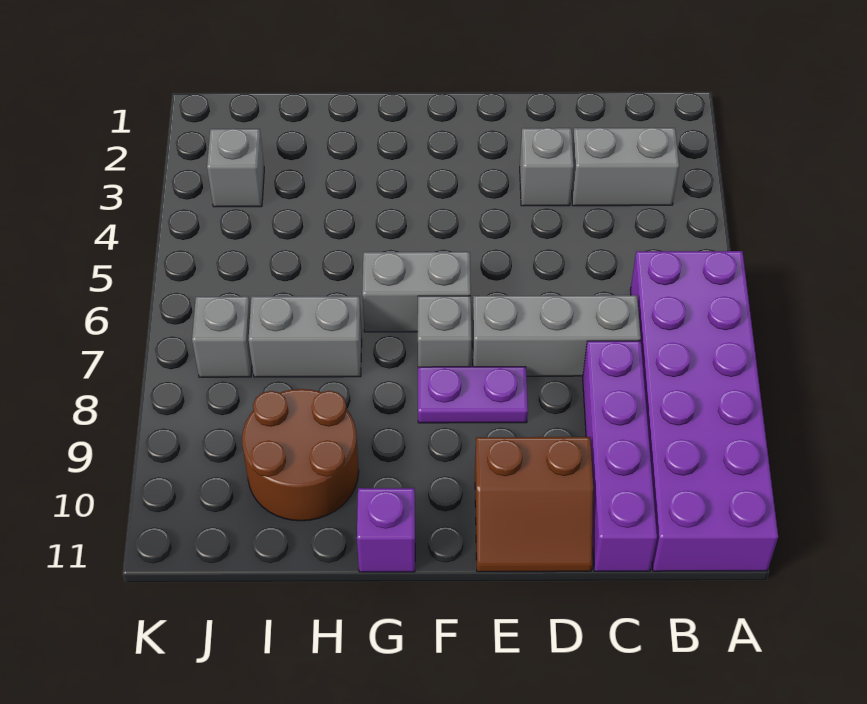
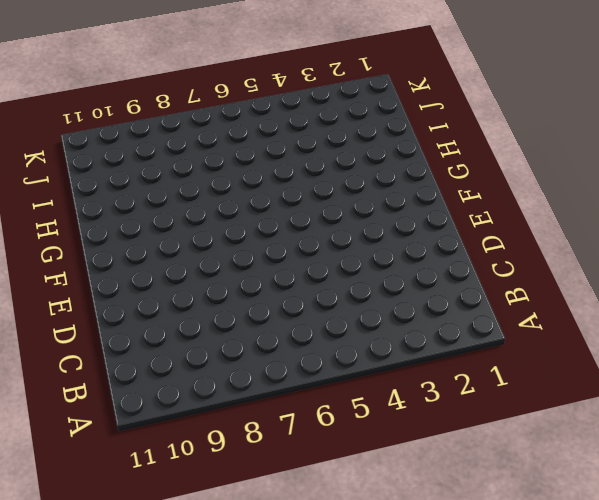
none -> purple brick A6:B11 level 1
none -> grey brick B3:C3 level 1
none -> grey brick C7:E7 level 1

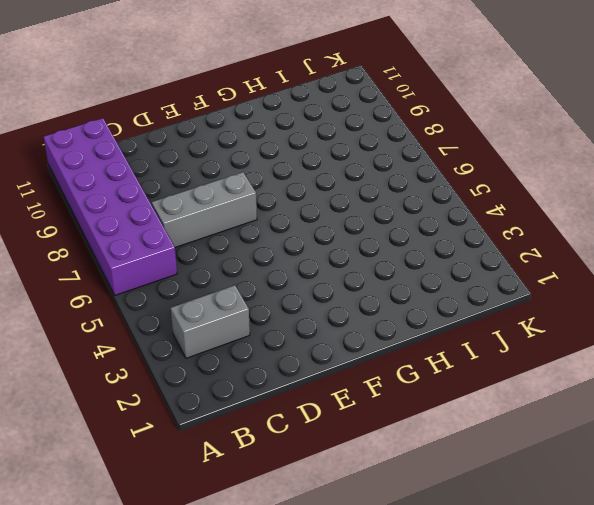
none -> purple brick C8:C11 level 1
none -> grey brick D3 level 1
none -> brown slope D10:E11 level 1 top 10

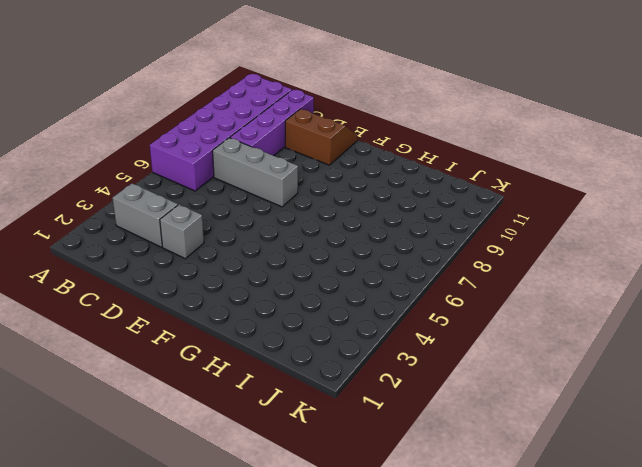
none -> purple plate E8:F8 level 1
none -> grey brick F6:G6 level 1
none -> grey brick F7 level 1

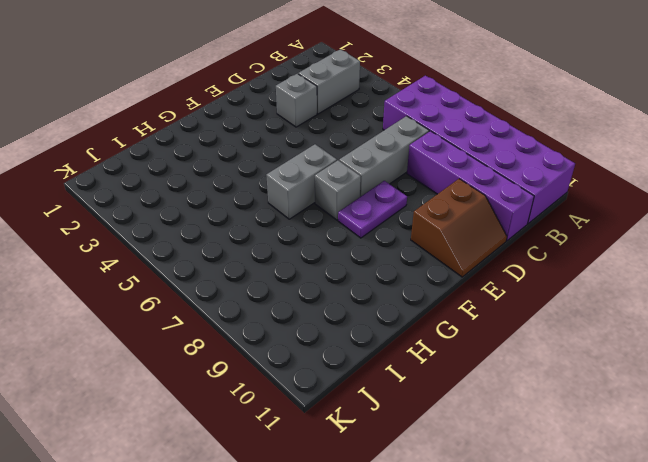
none -> purple brick G11 level 1
none -> grey brick H7:I7 level 1
none -> brown round brick H9:I10 level 1

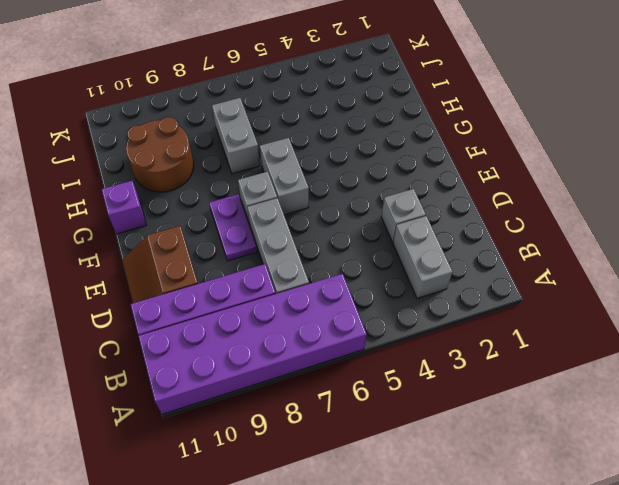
none -> grey brick J3 level 1
none -> grey brick J7 level 1

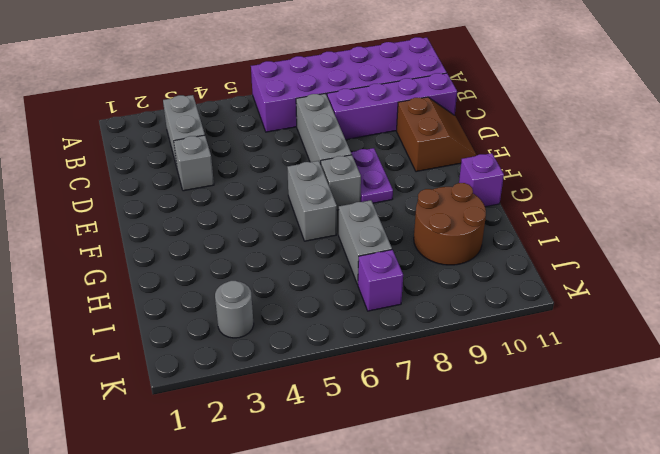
grey round brick J3 level 1 -> grey brick J3 level 1
purple brick J7 level 1 -> grey brick J7 level 1

